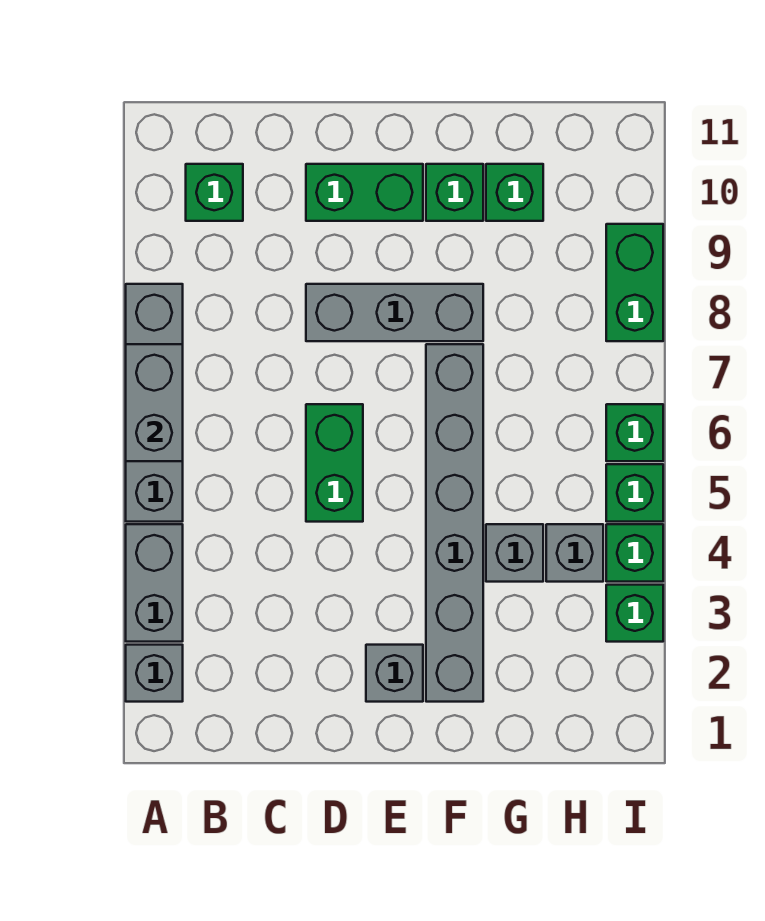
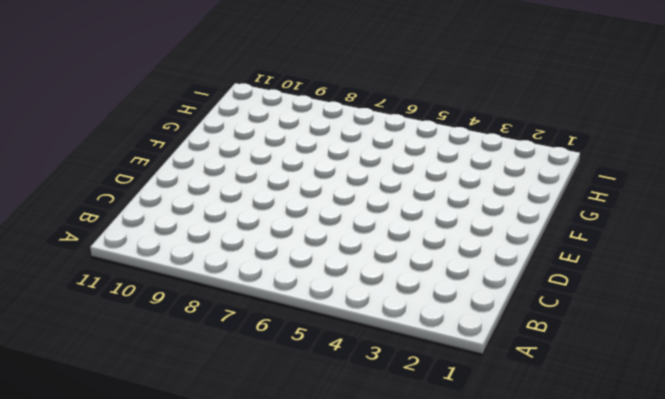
none -> grey brick A2 level 1
none -> grey brick A3:A4 level 1
none -> grey brick A5:A8 level 1

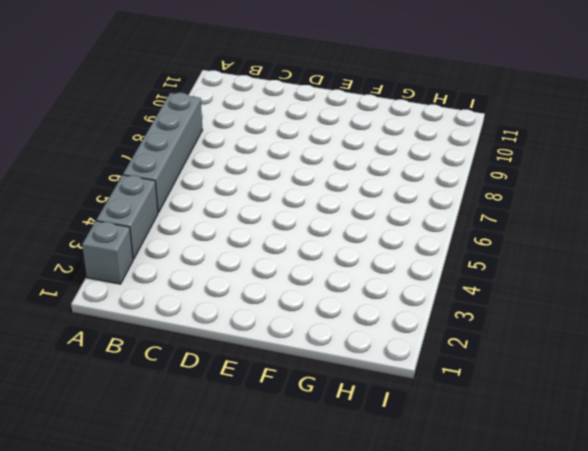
none -> green brick B10 level 1
none -> green brick D5:D6 level 1
none -> grey brick D8:F8 level 1

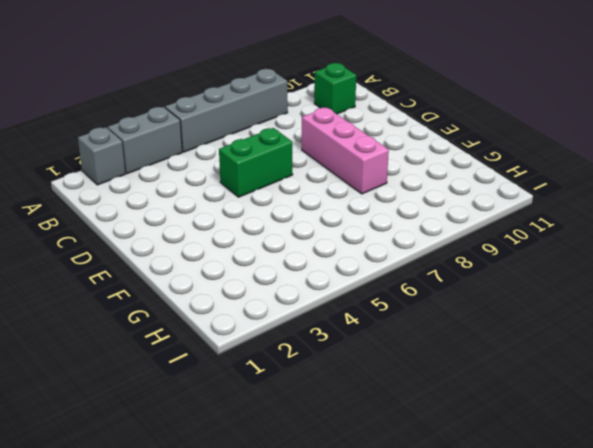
pink brick D8:F8 level 1 -> grey brick D8:F8 level 1
none -> green brick D10:E10 level 1
none -> grey brick E2 level 1
none -> grey brick F2:F7 level 1

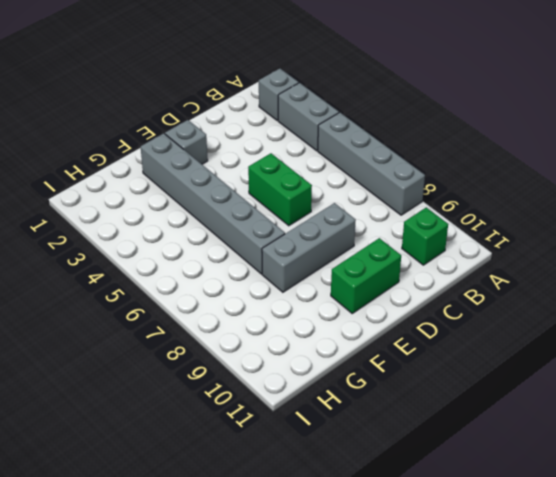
none -> green brick F10 level 1
none -> grey brick G4 level 1
none -> green brick G10 level 1

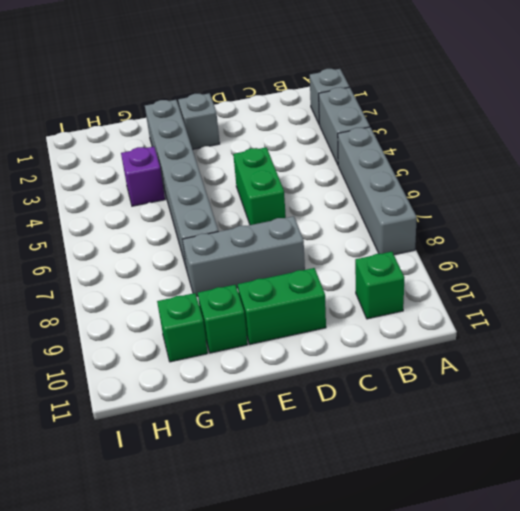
purple brick G4 level 1 -> grey brick G4 level 1
none -> grey brick H4 level 1
none -> green brick I3 level 1
none -> green brick I4 level 1

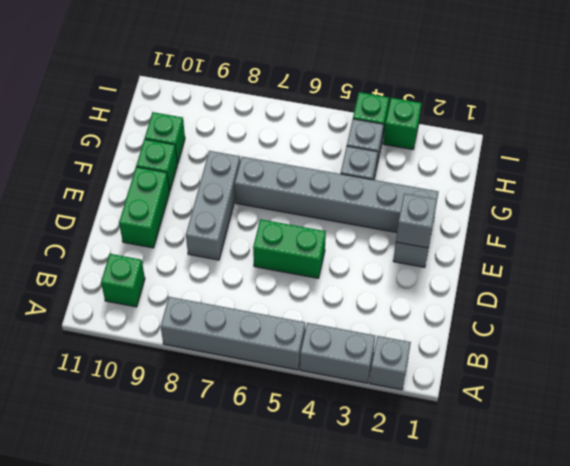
grey brick E2 level 2 -> none
none -> green brick I5 level 1
none -> green brick I6 level 1
none -> green brick I8:I9 level 1

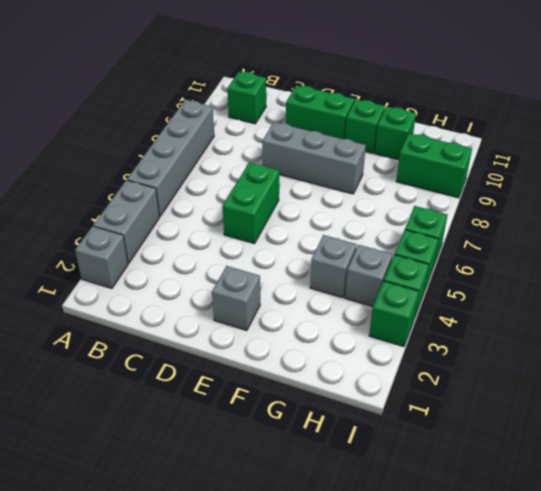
green brick H9:I9 level 1 -> green brick I8:I9 level 1
none -> grey brick F2:F7 level 1
none -> grey brick A6:A7 level 2

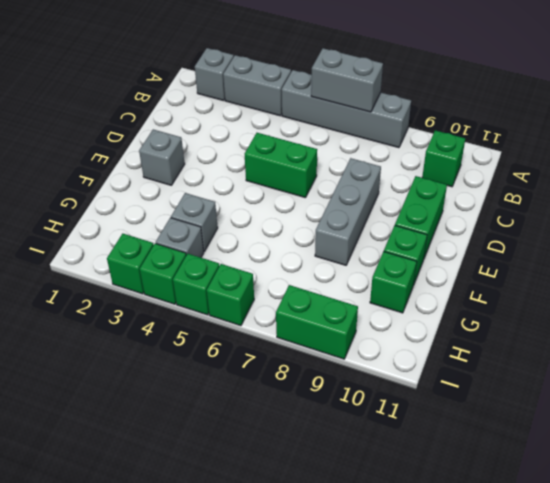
none -> grey brick F2:F7 level 1

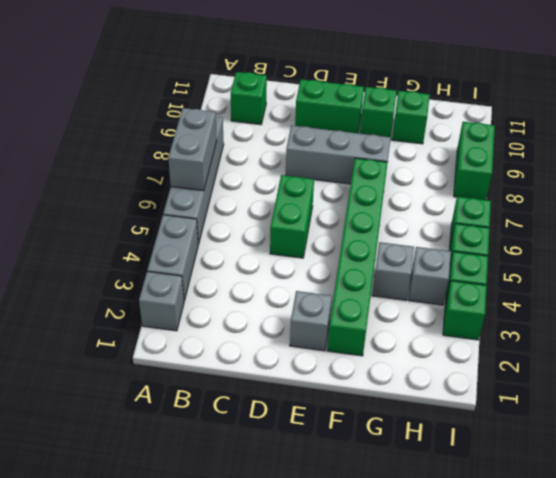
green brick F2:F7 level 1 -> grey brick F2:F7 level 1

